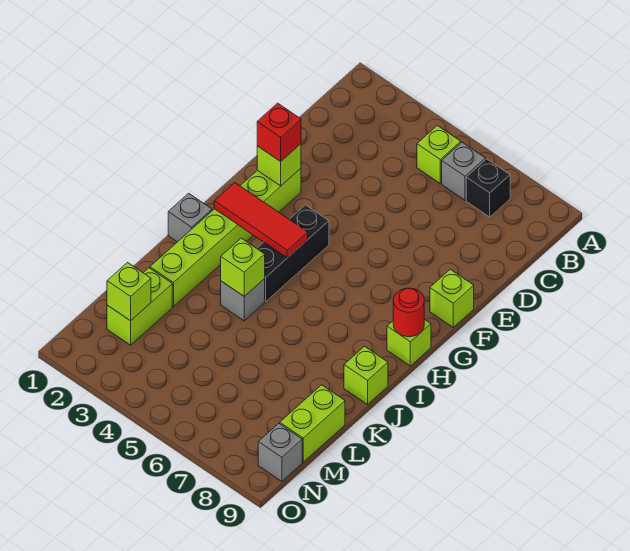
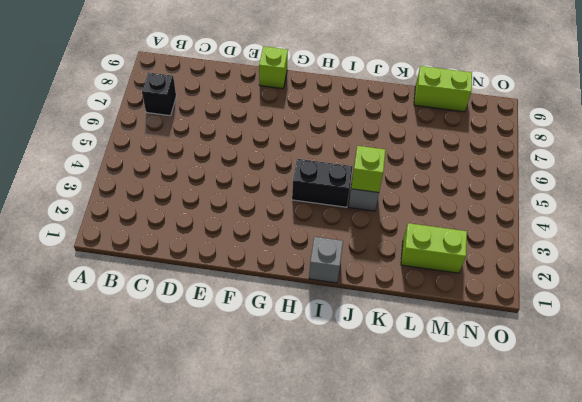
black brick H4:I4 level 1 -> black brick G4:I4 level 1
none -> lime brick B5 level 1
none -> grey brick B6 level 1
none -> lime brick F2:K2 level 1

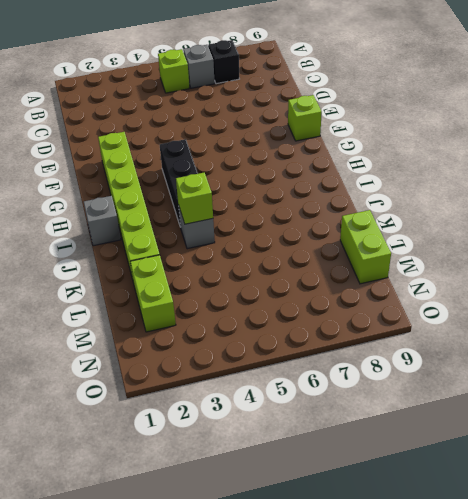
none -> lime brick H9 level 1
none -> lime brick J9 level 1
none -> grey brick N9 level 1

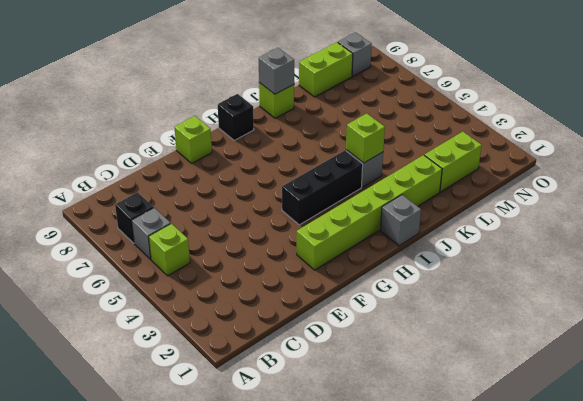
black brick H9 level 1 -> lime brick H9 level 1
grey brick J9 level 2 -> none
none -> lime brick F2 level 2
none -> red tile H2:H4 level 2
none -> red round brick H9 level 2

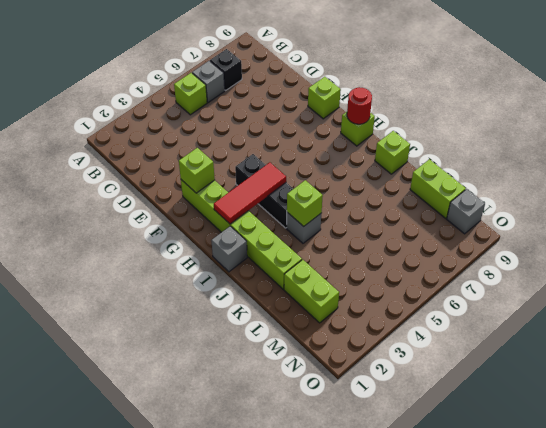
none -> lime brick M2 level 2
none -> red brick F2 level 3

